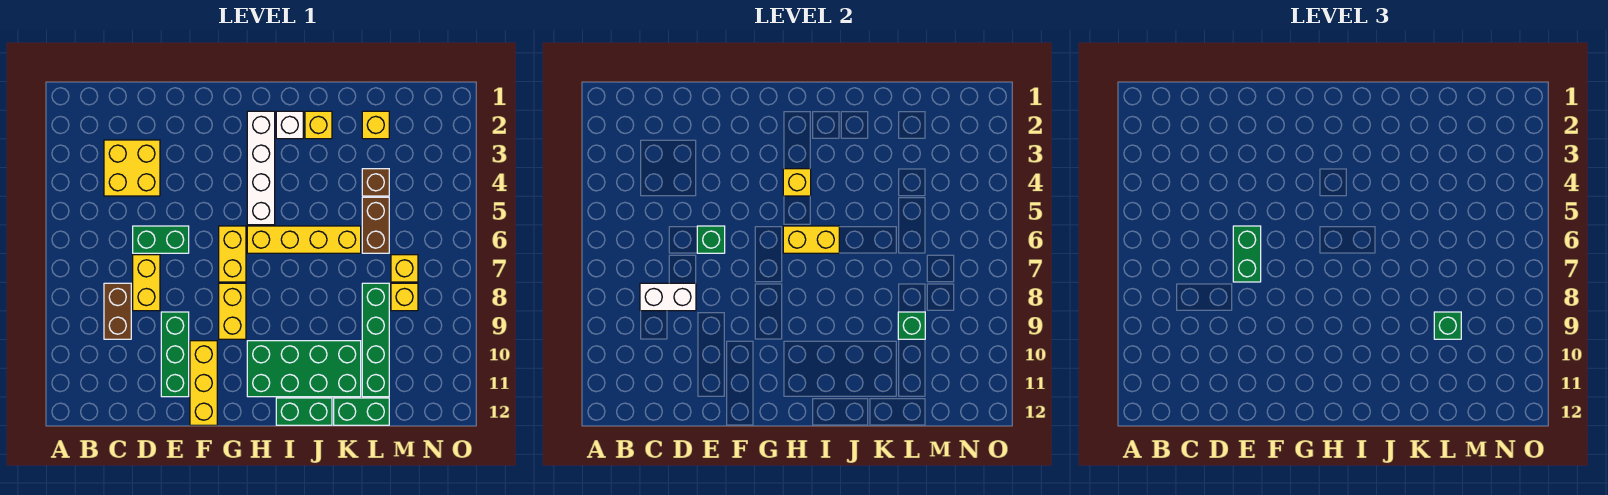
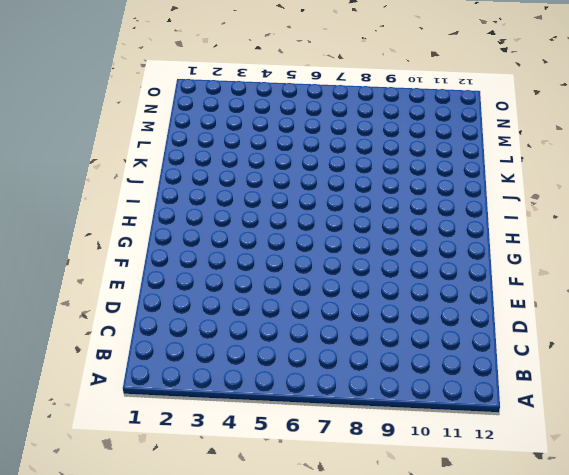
none -> yellow brick C3:D4 level 1
none -> brown brick C8:C9 level 1
none -> green brick D6:E6 level 1

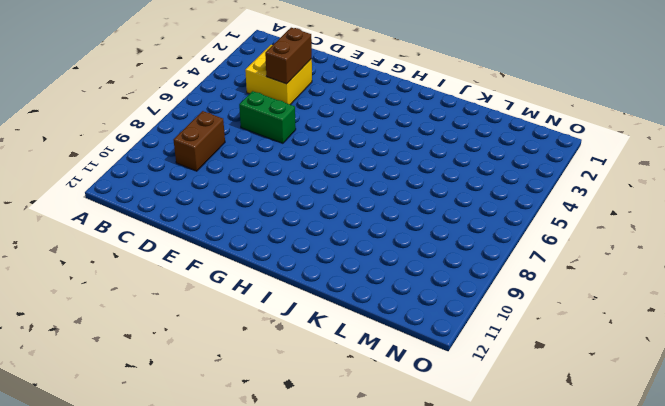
brown brick D3:D4 level 2 -> brown brick L5:L6 level 1
none -> yellow brick D7:D8 level 1
none -> green brick E9:E11 level 1
none -> yellow brick F10:F12 level 1

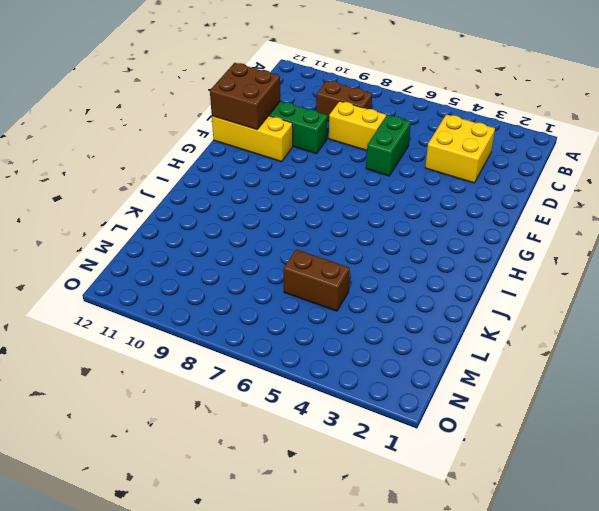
brown brick E11:F12 level 2 -> none
none -> yellow brick G6:G7 level 1
none -> yellow brick G8:G9 level 1
none -> white brick H2:H5 level 1

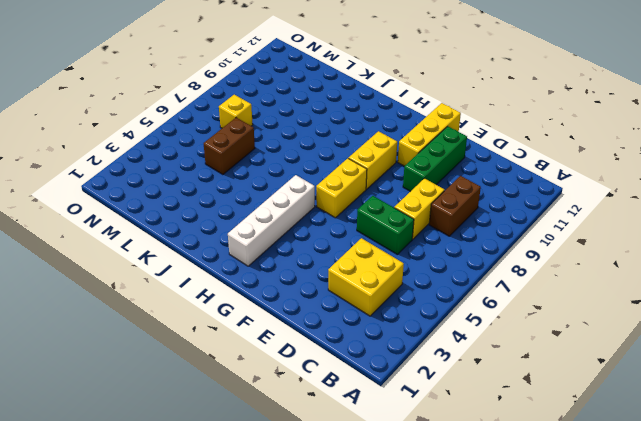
none -> yellow brick H6:K6 level 1
none -> green brick H10:K11 level 1
none -> white brick I2 level 1

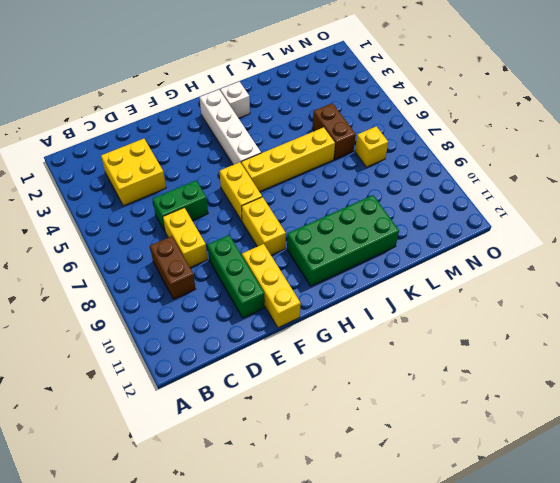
none -> green brick I12:J12 level 1
none -> yellow brick J2 level 1
none -> green brick K12:L12 level 1

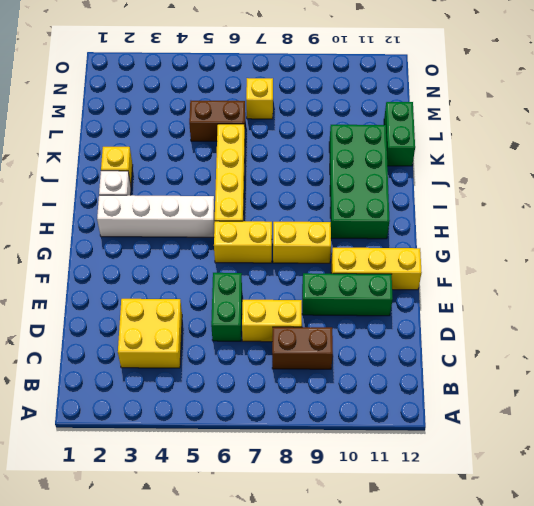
none -> green brick I12:J12 level 1
none -> yellow brick L2 level 1
none -> brown brick L4 level 1

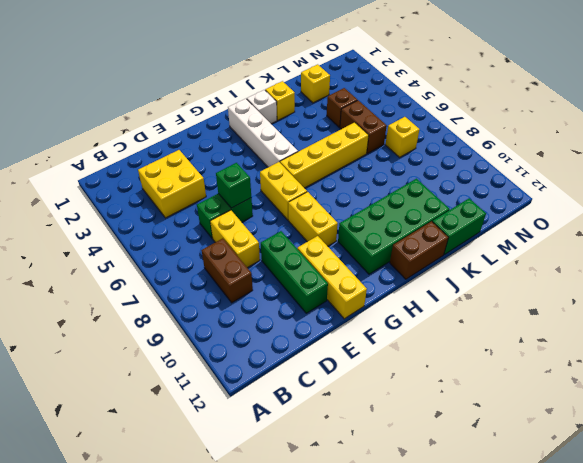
brown brick I12:J12 level 1 -> green brick I12:J12 level 1
none -> green brick L8:L11 level 1
none -> yellow brick M8 level 1
none -> white brick C8:D8 level 2

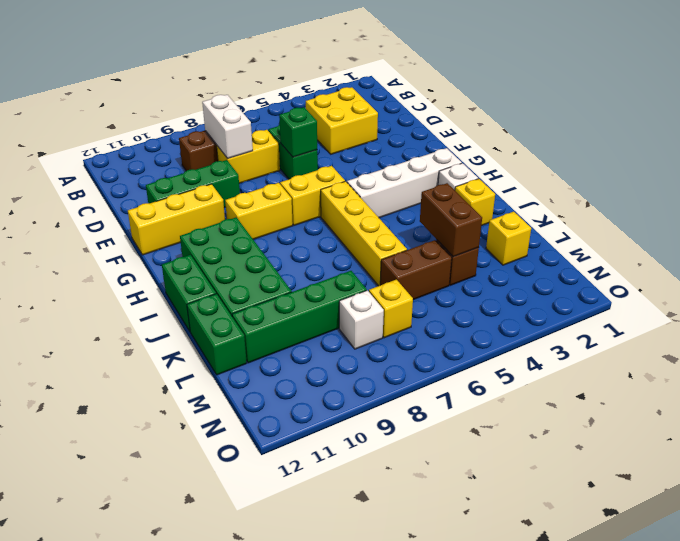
brown brick K4:L4 level 2 -> none
white brick M8 level 1 -> yellow brick M8 level 1
none -> yellow brick H4 level 2
none -> yellow brick H6:I6 level 2
none -> green brick L9 level 2

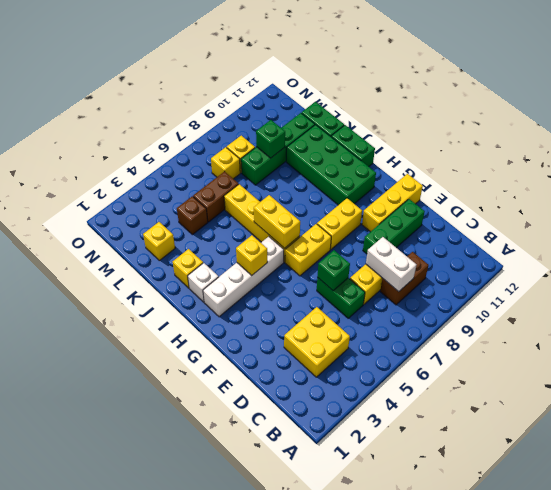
none -> green brick E6:E7 level 3
none -> green brick L9 level 3

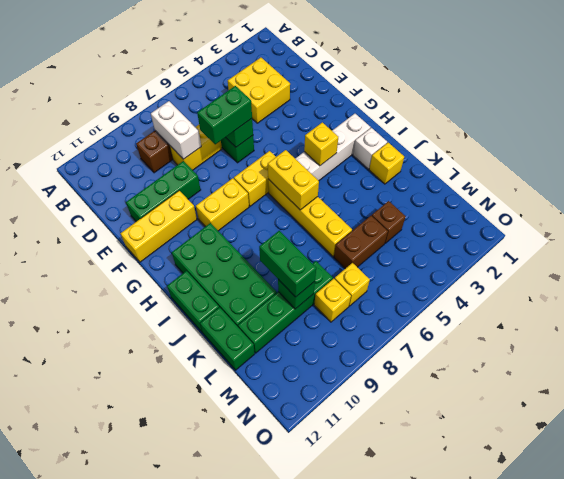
green brick K9:L9 level 3 -> green brick L9 level 3
none -> yellow brick L2 level 1

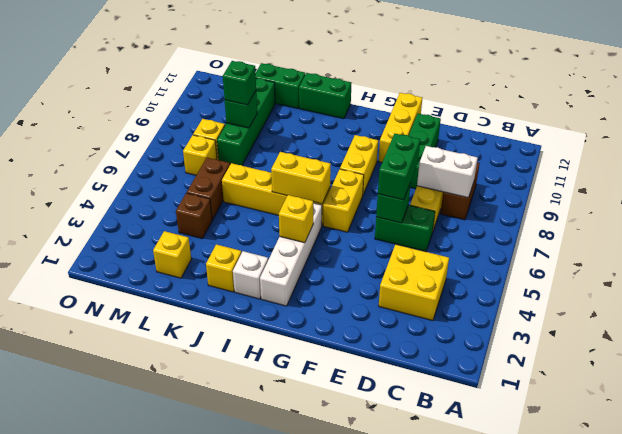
none -> green brick H10:K11 level 1

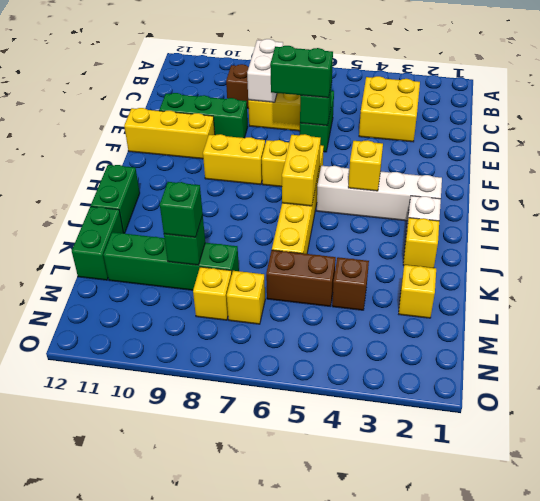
none -> green brick H10:K11 level 1

